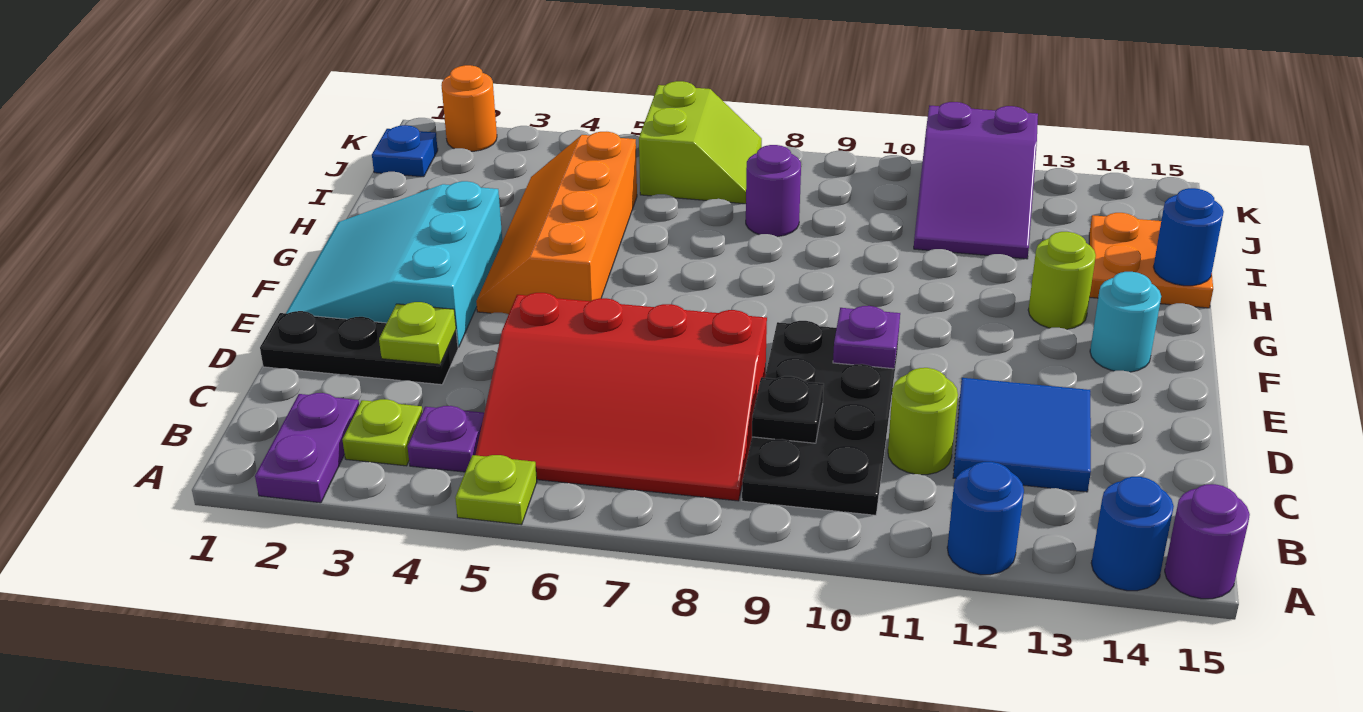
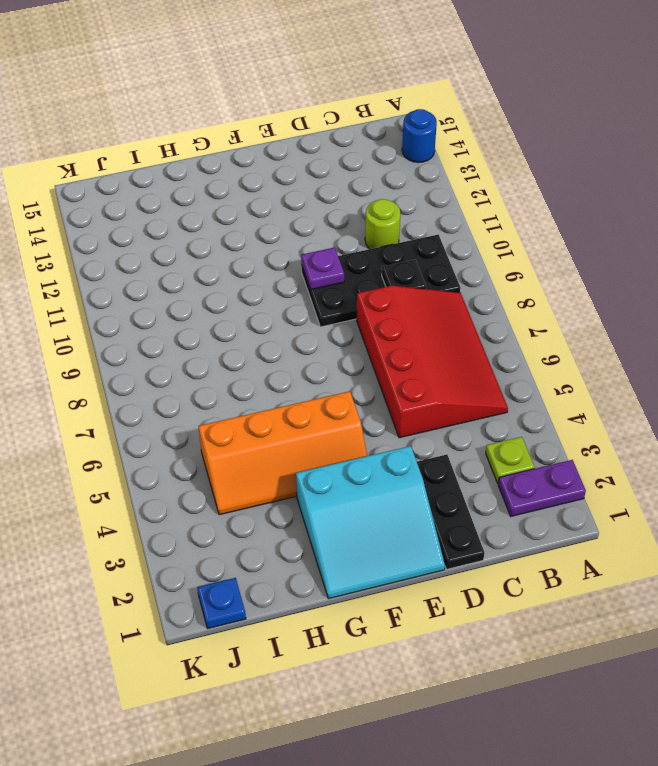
none -> lime plate A5 level 1
none -> blue round brick A12 level 1
none -> purple round brick A15 level 1

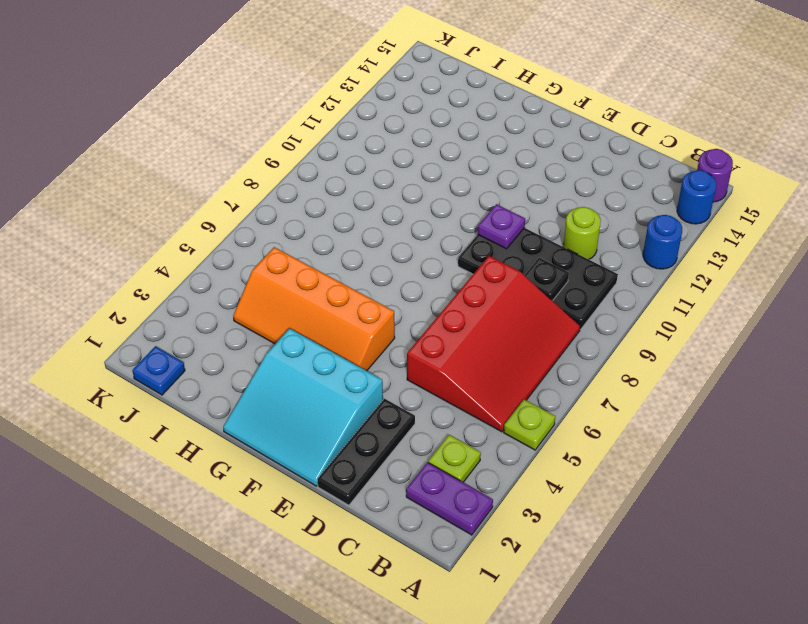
none -> purple plate B4 level 1
none -> blue tile C12:D13 level 1
none -> cyan round brick F14 level 1

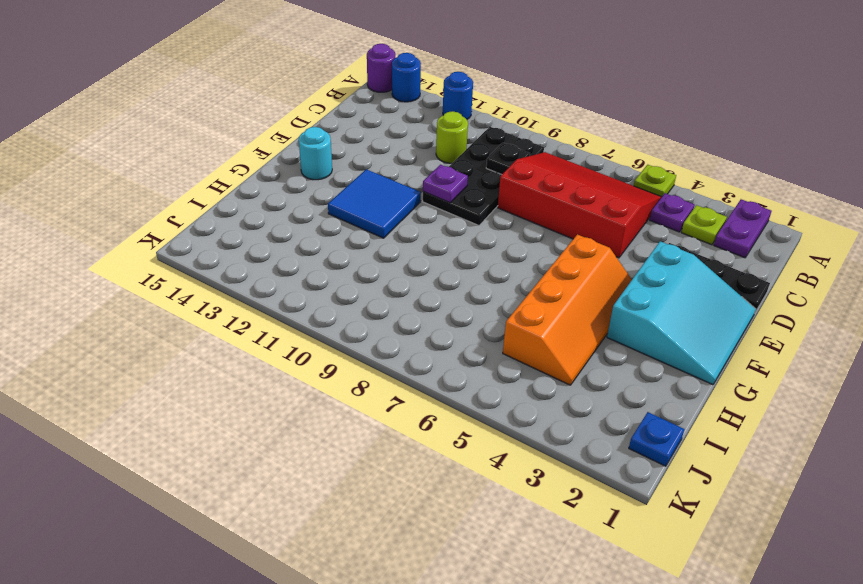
blue tile F11:G12 level 1 -> blue tile C12:D13 level 1
none -> lime round brick G13 level 1
none -> orange plate H14:I15 level 1
none -> purple round brick I8 level 1

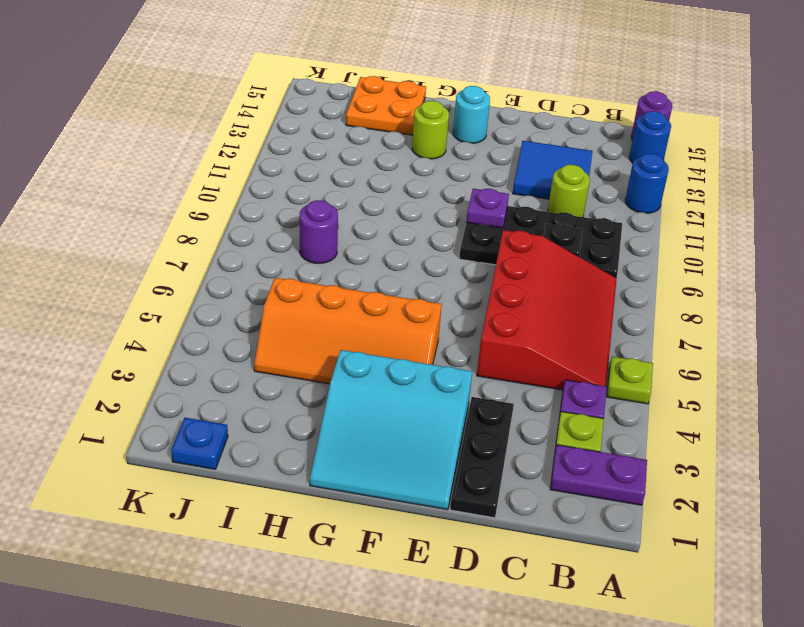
none -> purple slope I11:K12 level 1 top K
none -> lime slope J6:K7 level 1 top 6
none -> orange round brick K2 level 1

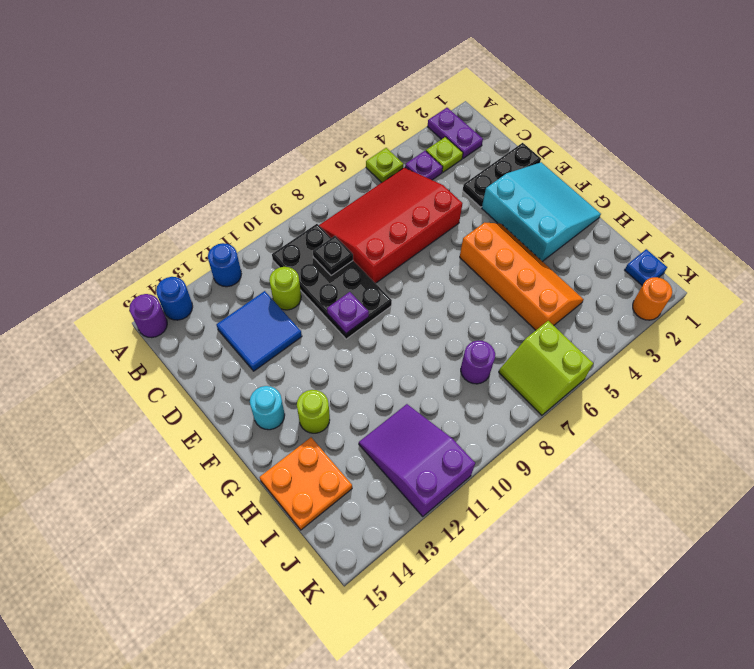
none -> lime plate D3 level 2
none -> blue round brick H15 level 2

